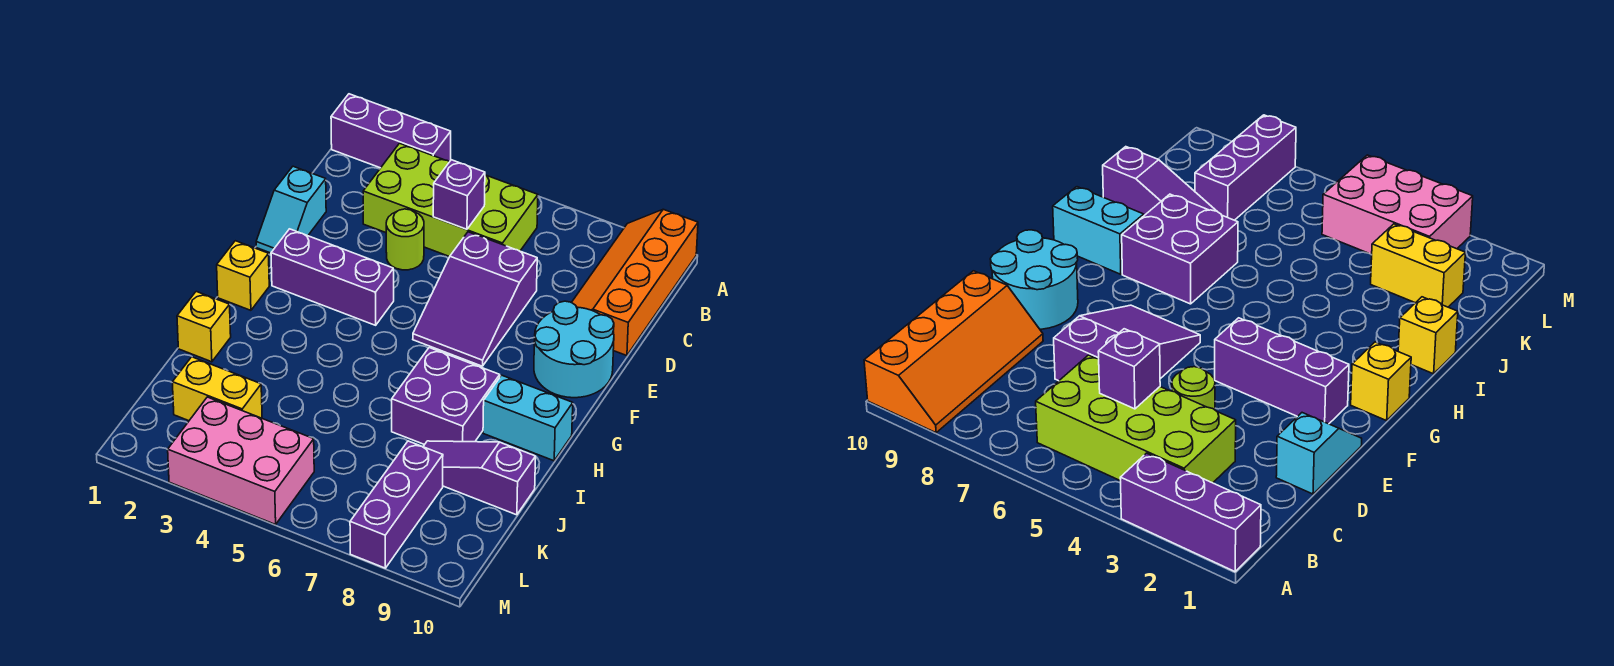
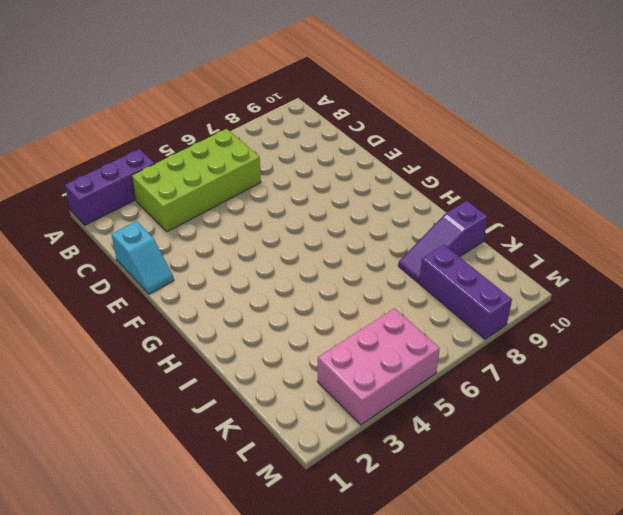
none -> orange slope A9:D10 level 1 top 10
none -> lime round brick D4 level 1
none -> purple slope D6:F7 level 1 top D

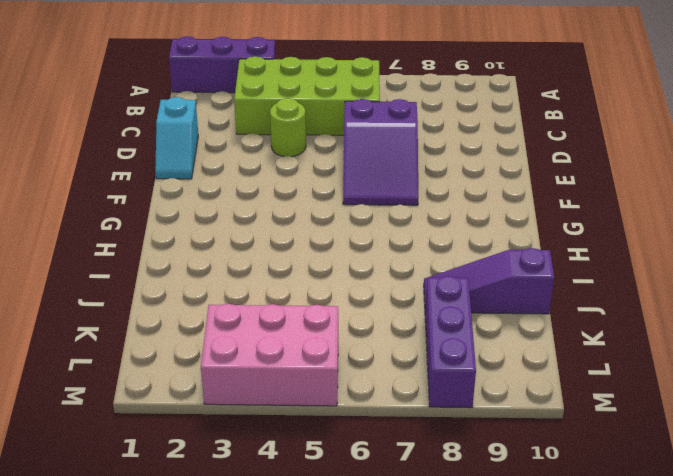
none -> orange slope A9:D10 level 1 top 10
none -> cyan round brick E9:F10 level 1
none -> purple brick F2:F4 level 1

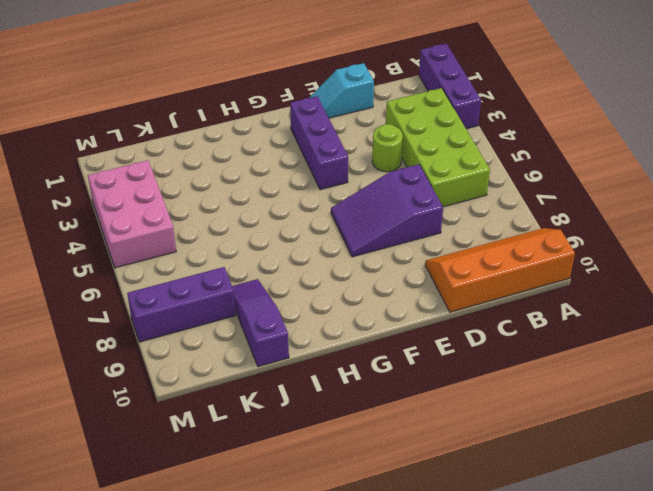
none -> cyan round brick E9:F10 level 1
none -> yellow brick G1 level 1
none -> purple brick H7:I8 level 1

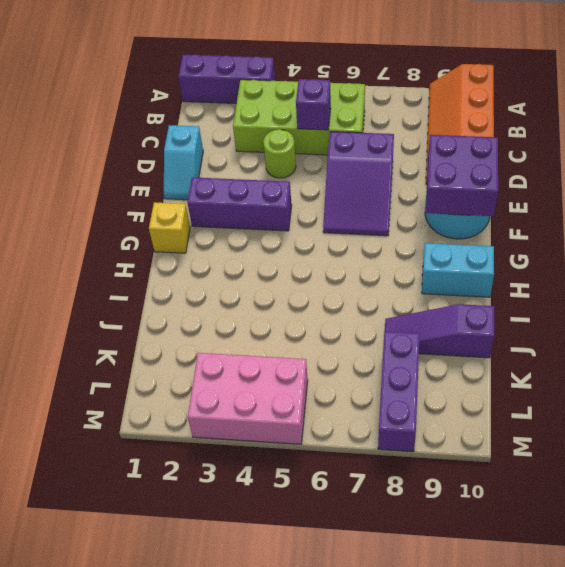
purple brick E9:F10 level 2 -> purple brick H7:I8 level 1
none -> yellow brick I1 level 1
none -> yellow brick K2:K3 level 1

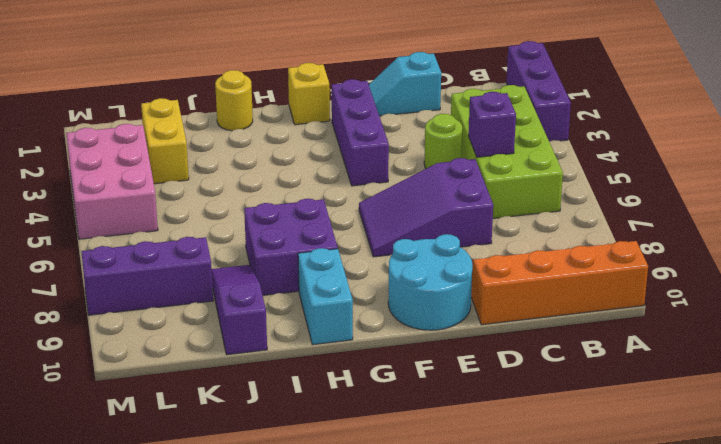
yellow round brick I1 level 1 -> yellow brick I1 level 1

